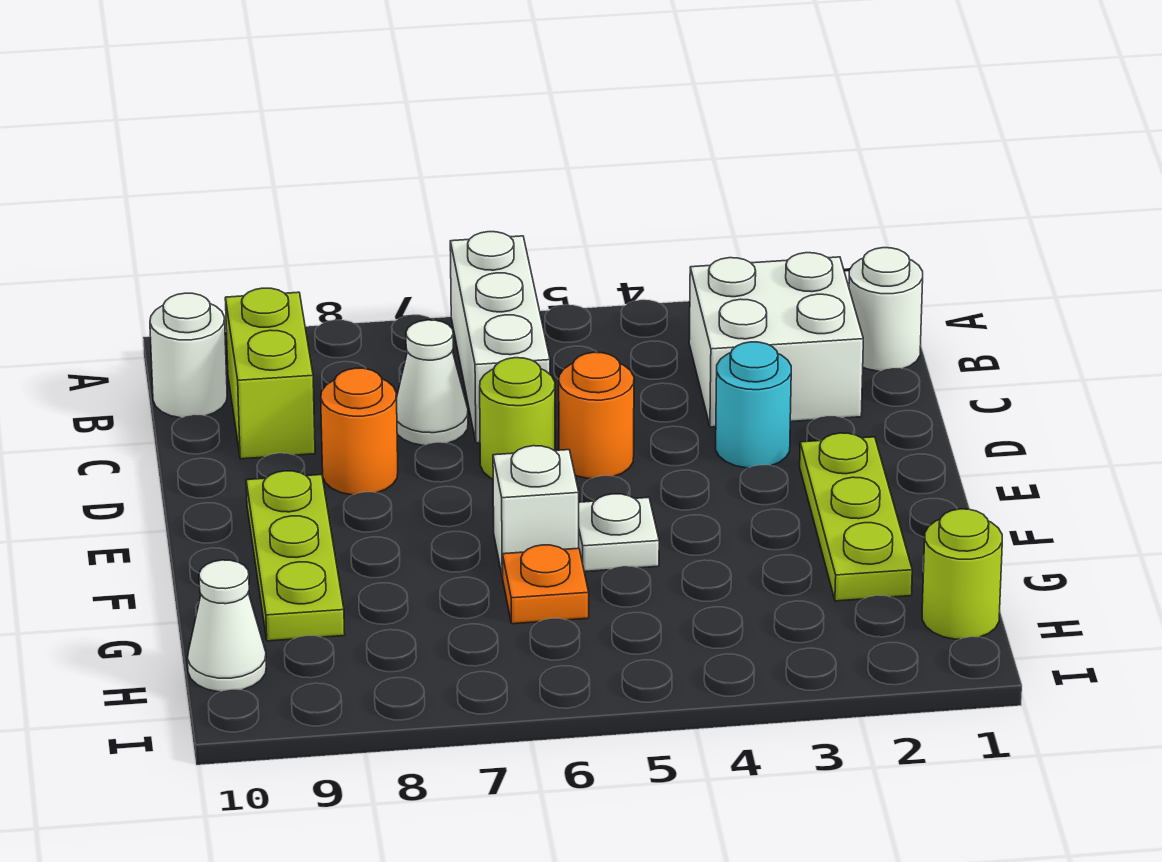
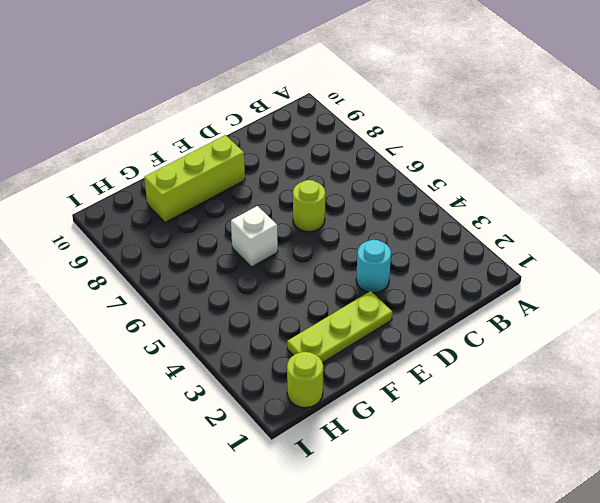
lime brick E9:G9 level 1 -> lime plate E9:G9 level 1
none -> white brick A6:C6 level 1
none -> white round brick B1 level 1
none -> white brick B2:C3 level 1

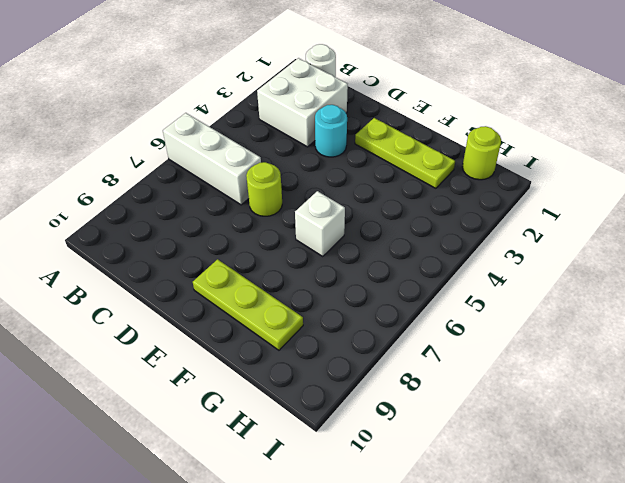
none -> lime brick B9:C9 level 1
none -> white round brick B10 level 1
none -> white cone C7 level 1

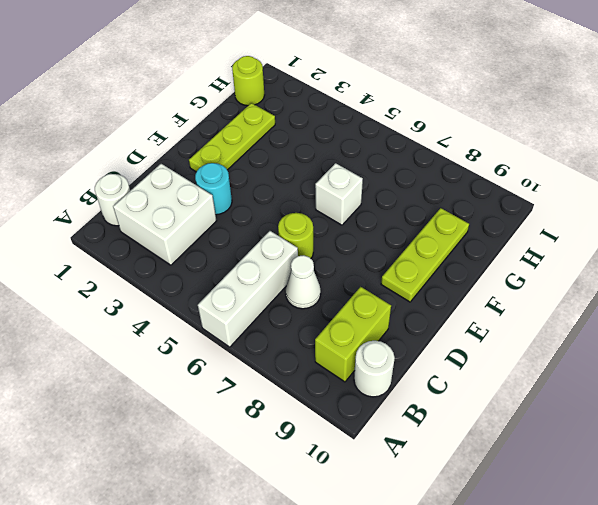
none -> orange round brick D5 level 1
none -> orange round brick D8 level 1
none -> white plate F5 level 1

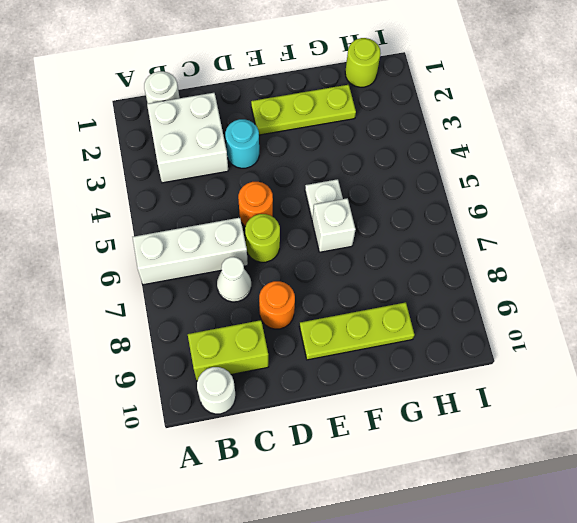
none -> orange plate G6 level 1
none -> white cone H10 level 1

